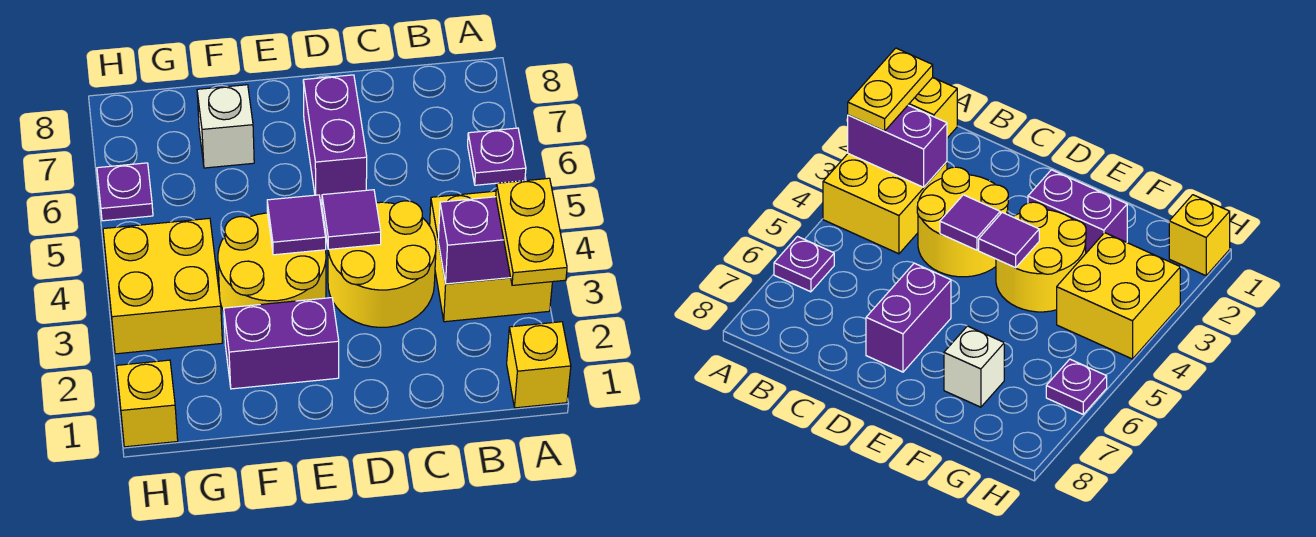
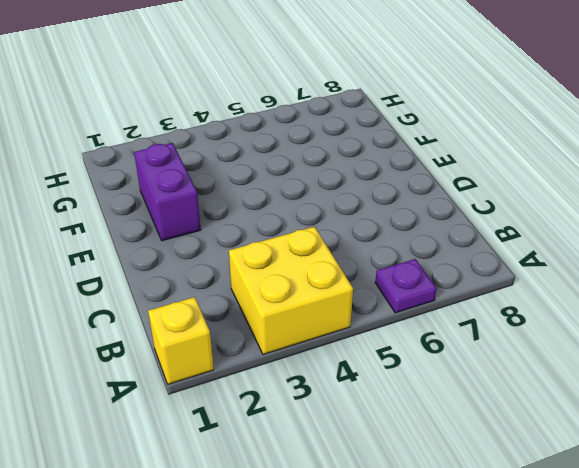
none -> yellow round brick C3:D4 level 1
none -> purple brick D6:D7 level 1
none -> yellow round brick E3:F4 level 1

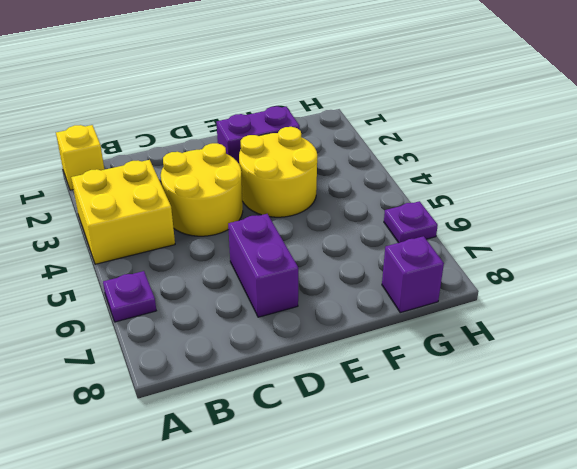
purple brick G8 level 1 -> none
none -> white brick F7 level 1
none -> yellow brick G3:H4 level 1
none -> yellow brick H1 level 1

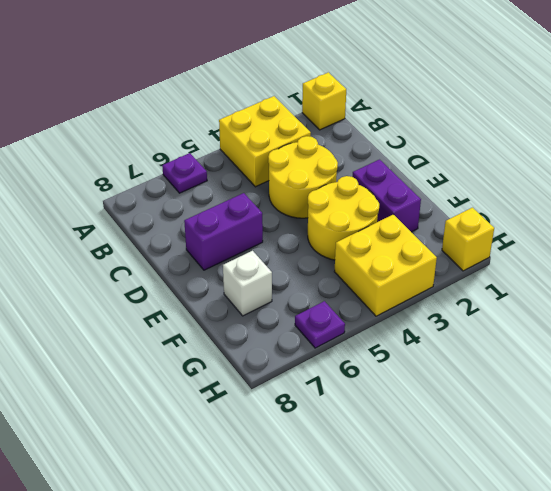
none -> purple brick A3:B3 level 2
none -> purple tile D4 level 2
none -> purple tile E4 level 2

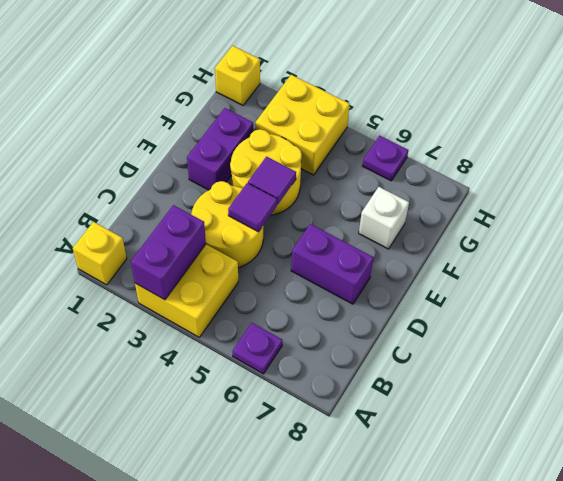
none -> yellow plate A2:A3 level 3

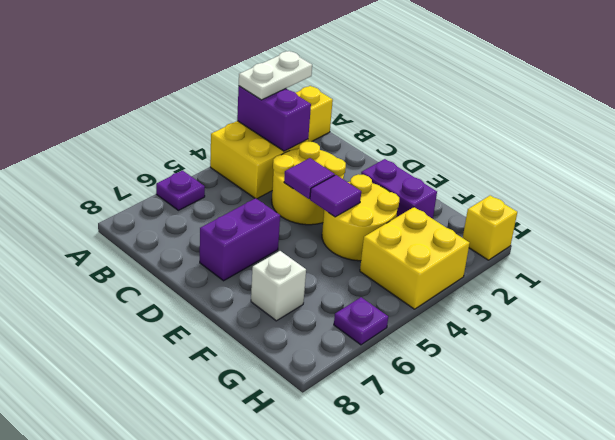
white plate A2:A3 level 3 -> yellow plate A2:A3 level 3

